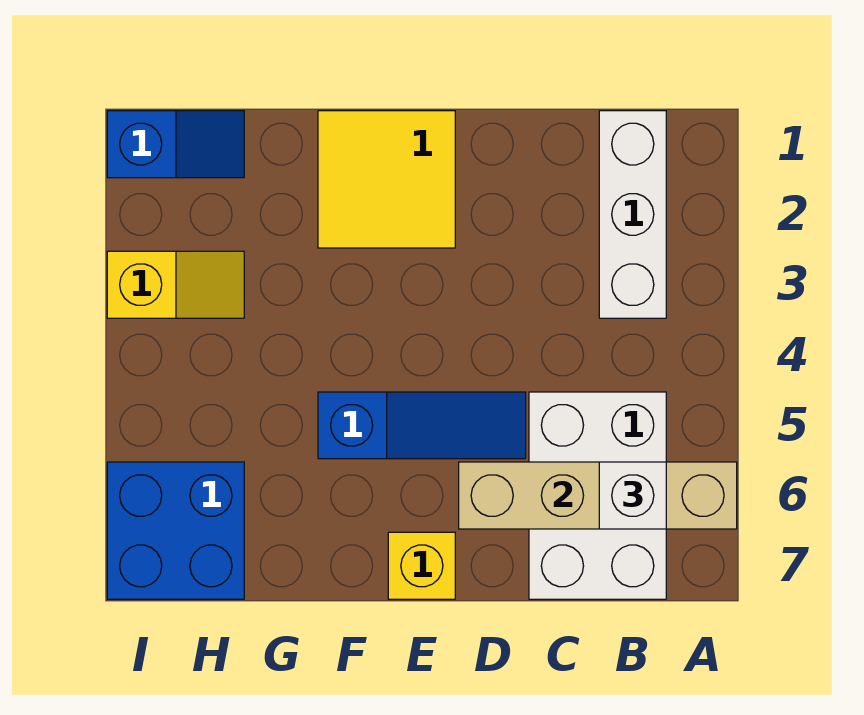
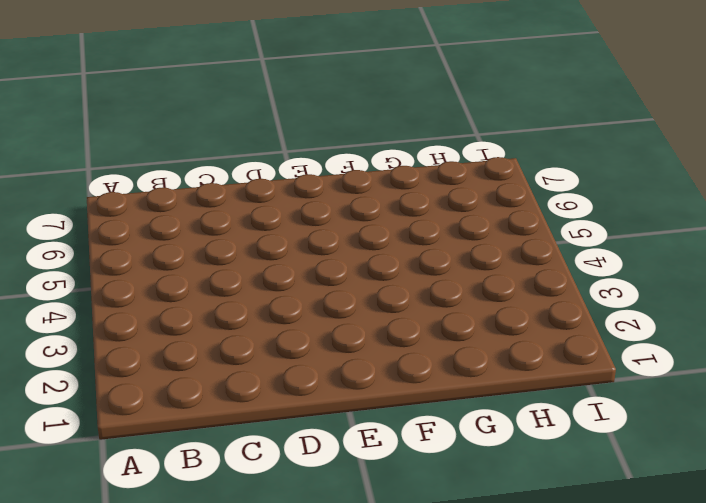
none -> white brick B1:B3 level 1
none -> white brick B5:C7 level 1

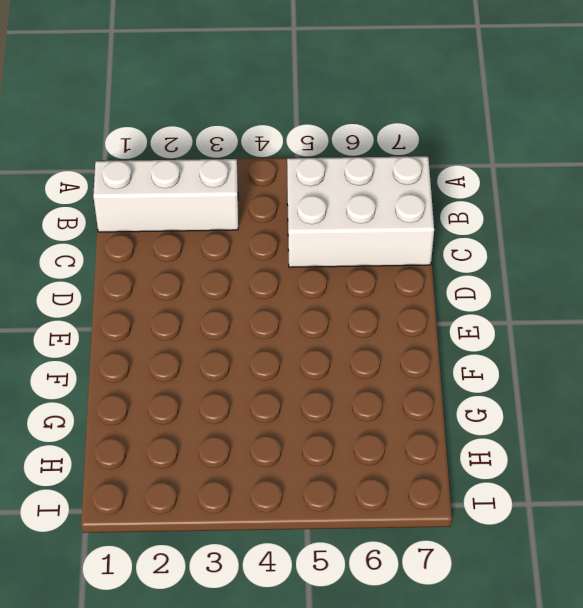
none -> blue slope D5:F5 level 1 top F
none -> yellow tile E1:F2 level 1

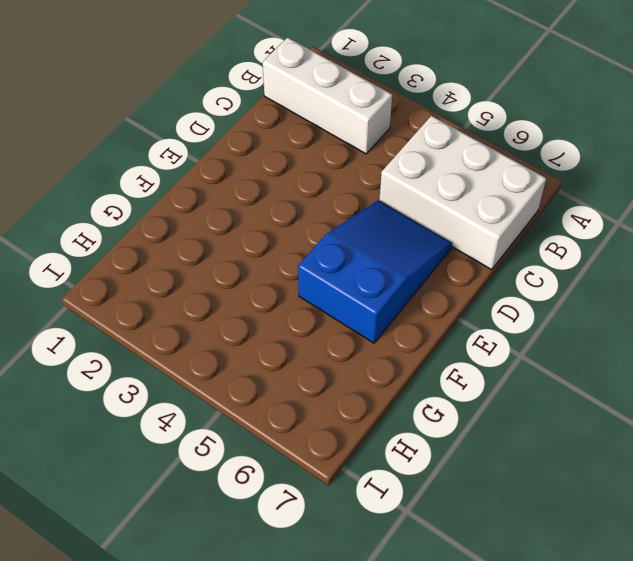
blue slope D5:F6 level 1 top F -> blue slope D5:F5 level 1 top F
none -> yellow tile E1:F2 level 1
none -> yellow brick E7 level 1

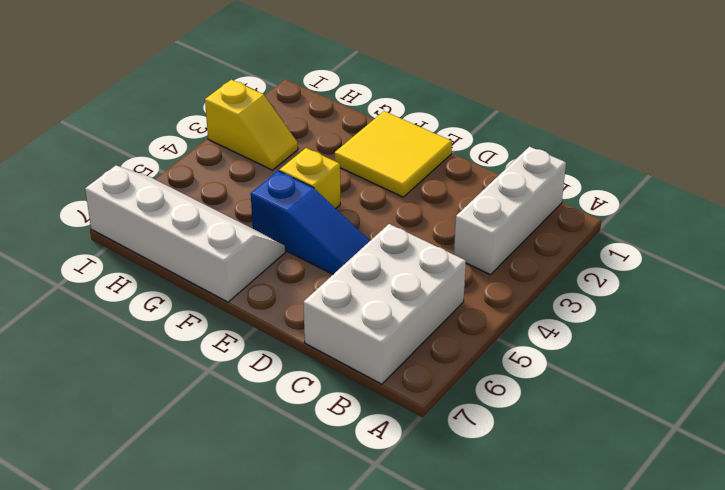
yellow brick F4 level 1 -> yellow brick E7 level 1
white slope F6:I7 level 1 top 7 -> blue brick H6:I7 level 1
none -> blue slope H1:I1 level 1 top I
none -> tan brick A6:D6 level 2

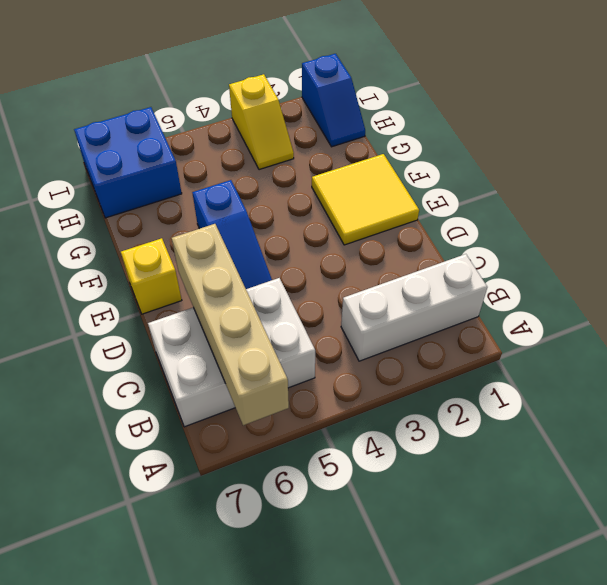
none -> white brick B6 level 3

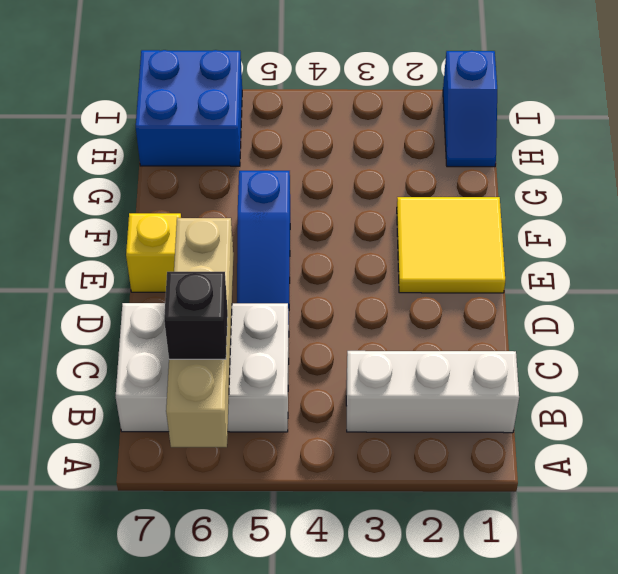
black brick B6 level 3 -> white brick B6 level 3
none -> yellow slope H3:I3 level 1 top I

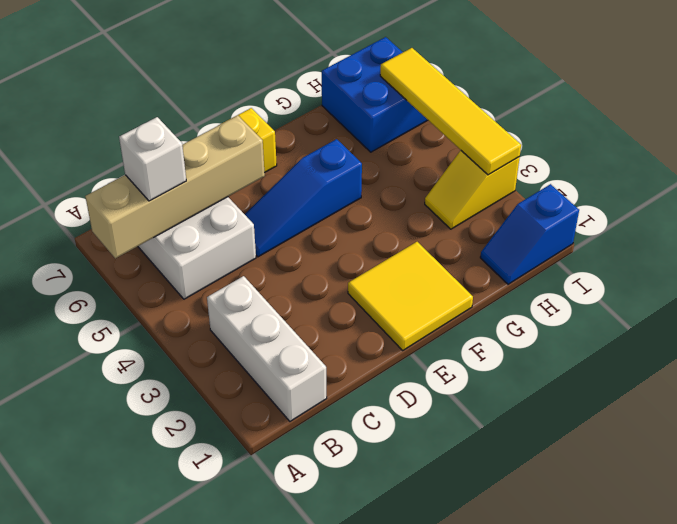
yellow tile I3:I6 level 2 -> none

